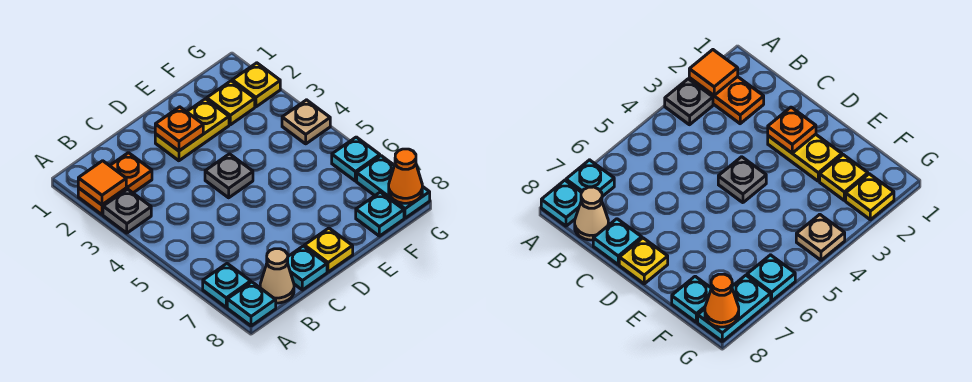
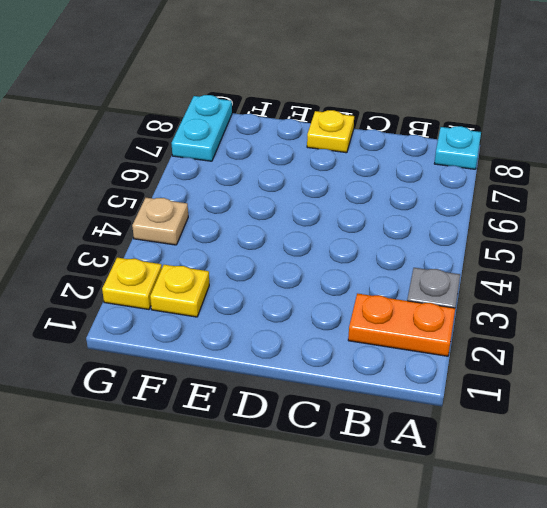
none -> cyan plate A7 level 1
none -> tan cone B8 level 1
none -> cyan plate C8 level 1

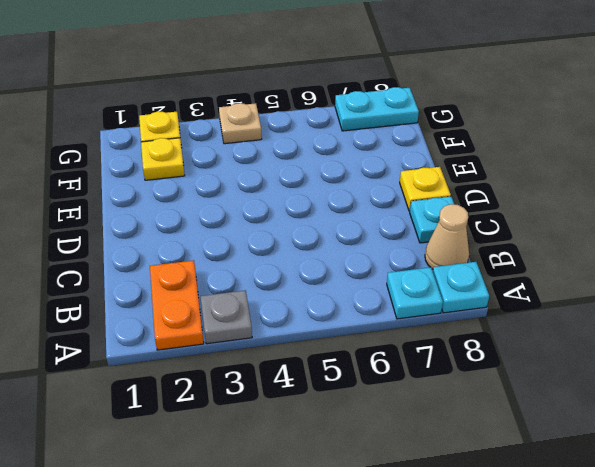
none -> yellow plate D2:E2 level 1
none -> grey plate D4 level 1
none -> cyan plate F8 level 1

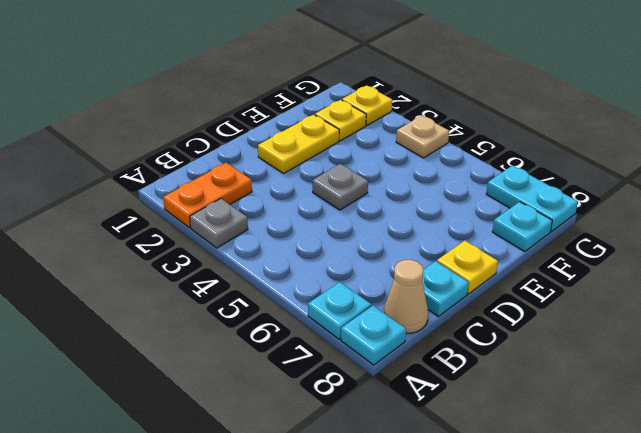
none -> cyan plate G6 level 1
none -> orange tile A2 level 2
none -> orange plate D2 level 2

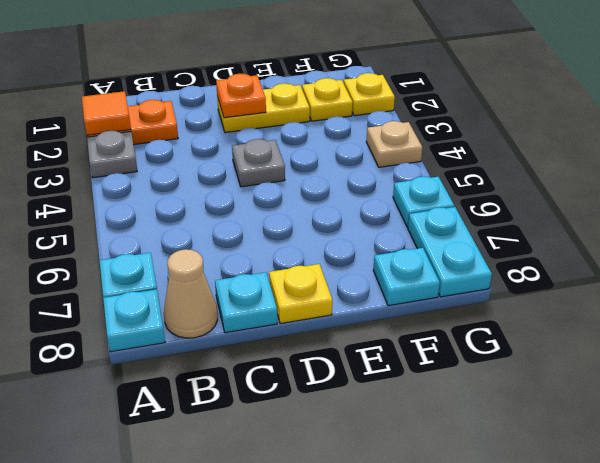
none -> orange cone G8 level 2

